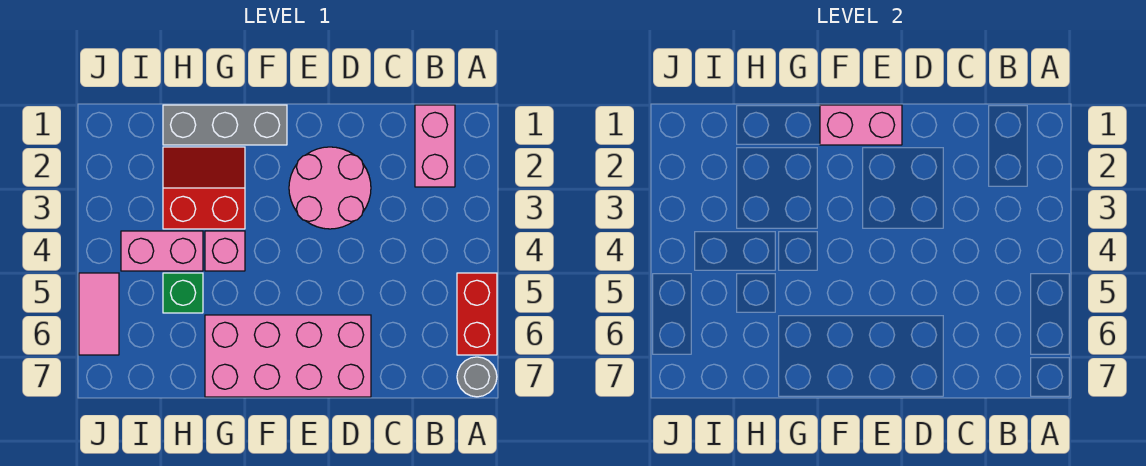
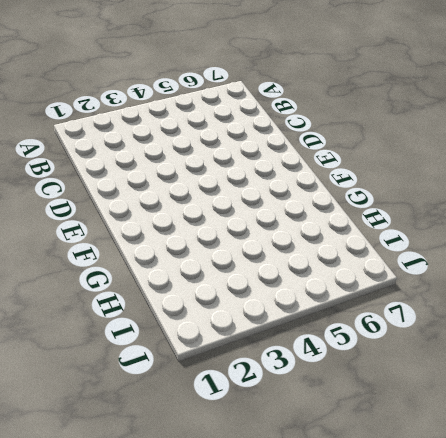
none -> red brick A5:A6 level 1
none -> grey round brick A7 level 1
none -> pink brick B1:B2 level 1

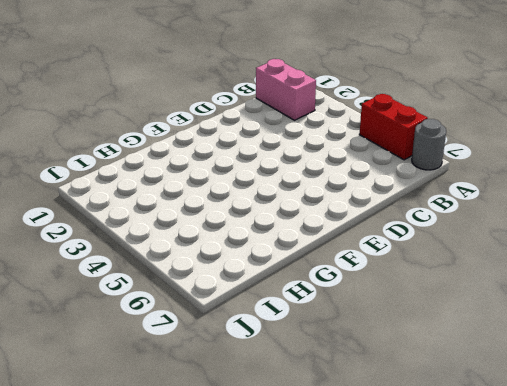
none -> pink round brick D2:E3 level 1
none -> pink brick D6:G7 level 1
none -> grey brick F1:H1 level 1

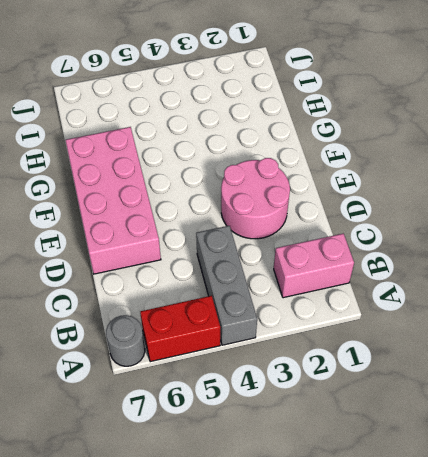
grey brick A4:C4 level 1 -> grey brick F1:H1 level 1
none -> red slope G2:H3 level 1 top 3
none -> pink brick G4 level 1
none -> pink brick H4:I4 level 1

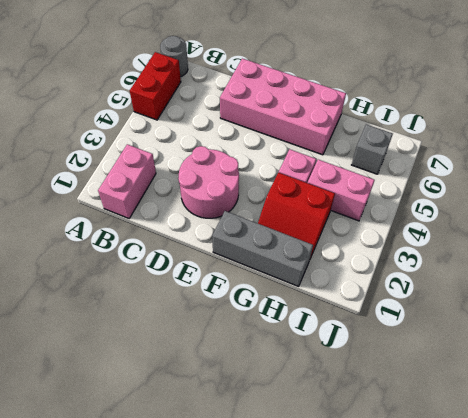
grey brick I6 level 1 -> none
none -> green brick H5 level 1
none -> pink tile J5:J6 level 1
none -> pink brick E1:F1 level 2

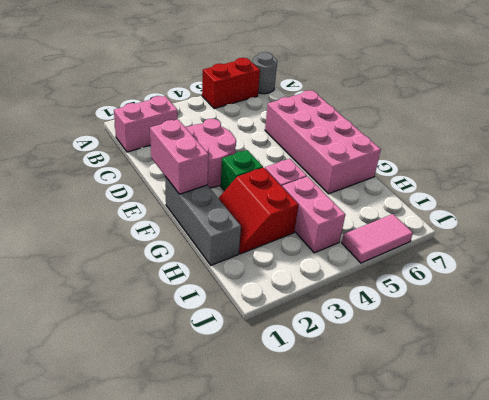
green brick F3 level 1 -> green brick H5 level 1

